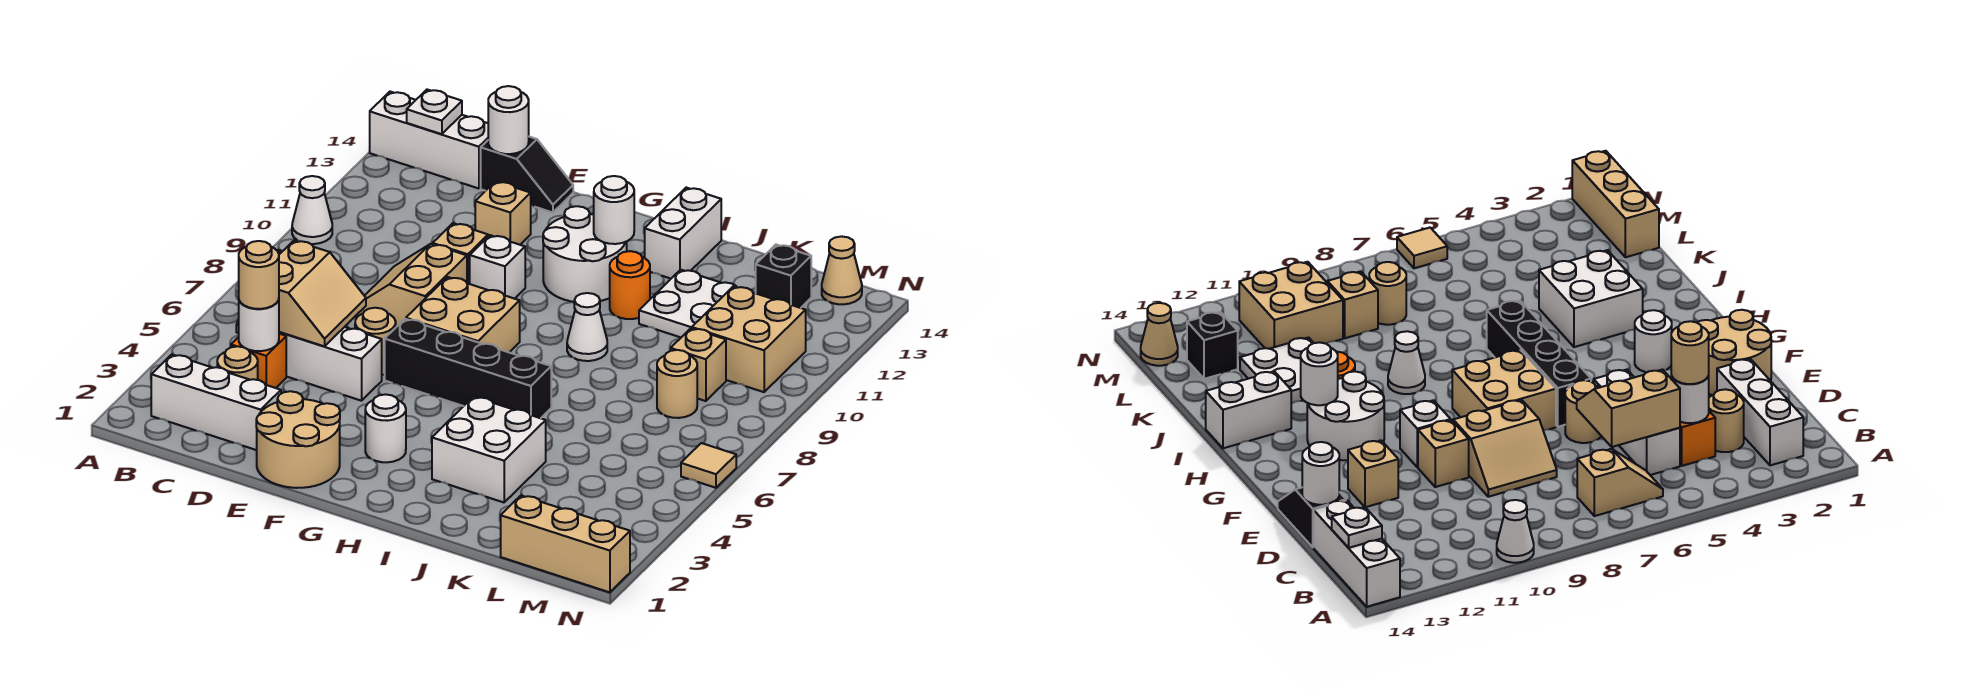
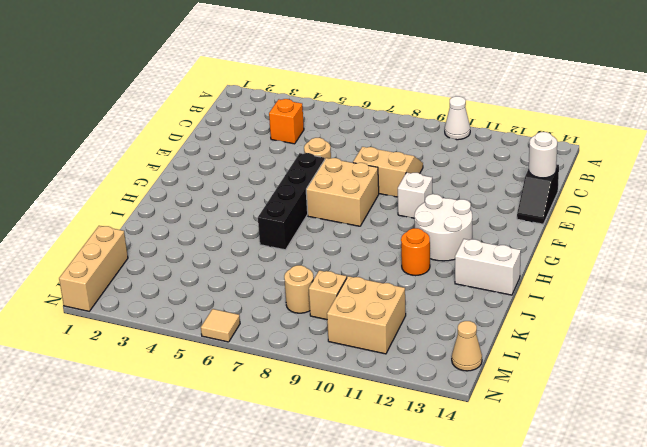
none -> white brick A14:C14 level 1
none -> white brick B2:D2 level 1
none -> tan slope B6:B7 level 1 top 7
none -> tan round brick C3 level 1

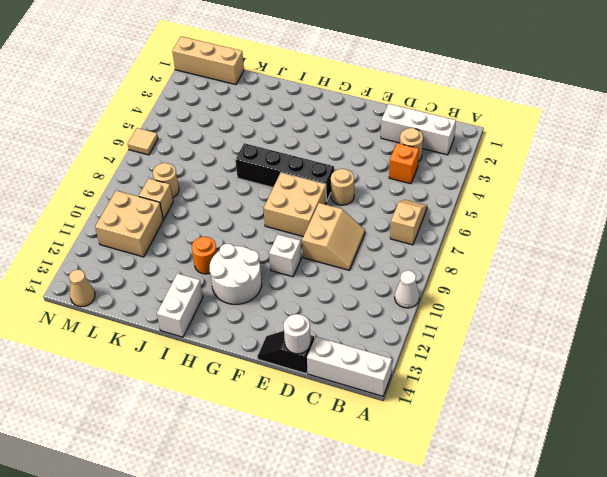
none -> white brick C5:E5 level 1
none -> tan round brick E1:F2 level 1
none -> tan brick E10 level 1
none -> tan brick E12 level 1

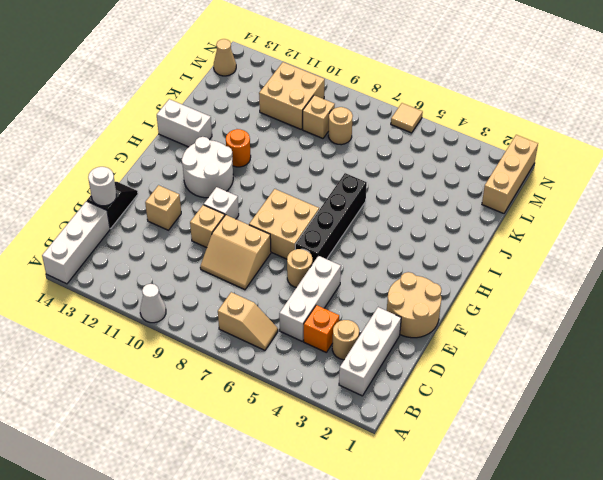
none -> white round brick G3 level 1
none -> white brick I3:J4 level 1
none -> white cone I9 level 1
none -> white plate J11:K12 level 1

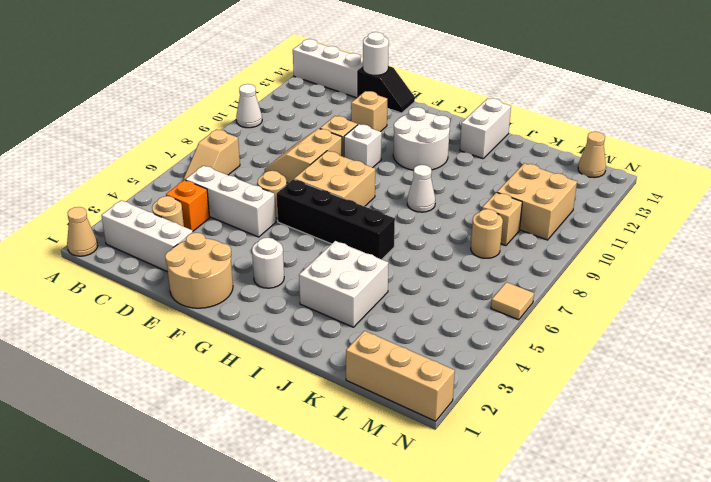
tan cone A1 level 1 -> none
none -> orange round brick I11 level 1
none -> white plate J11:K12 level 1
none -> black brick L13 level 1
none -> white plate B14 level 2

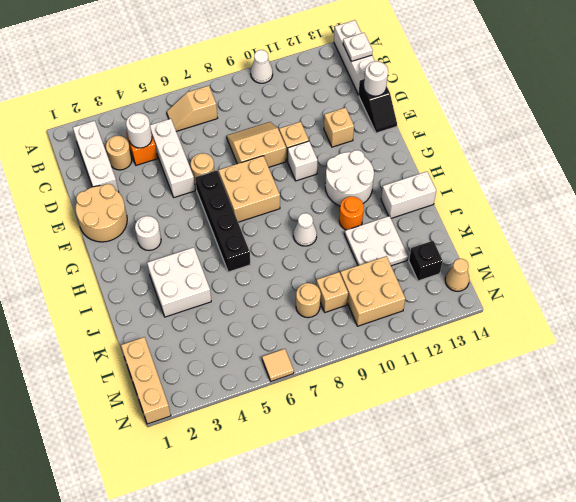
none -> tan slope C5:D6 level 2 top C
none -> white round brick H12 level 2
none -> tan round brick C4 level 3

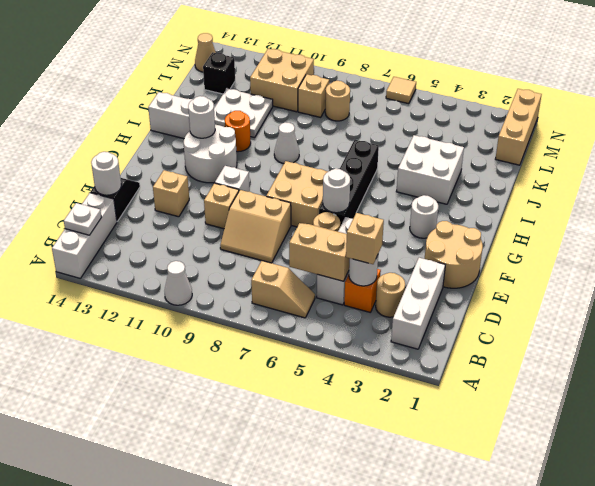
tan brick C4 level 3 -> tan round brick C4 level 3
white round brick F6 level 2 -> none

